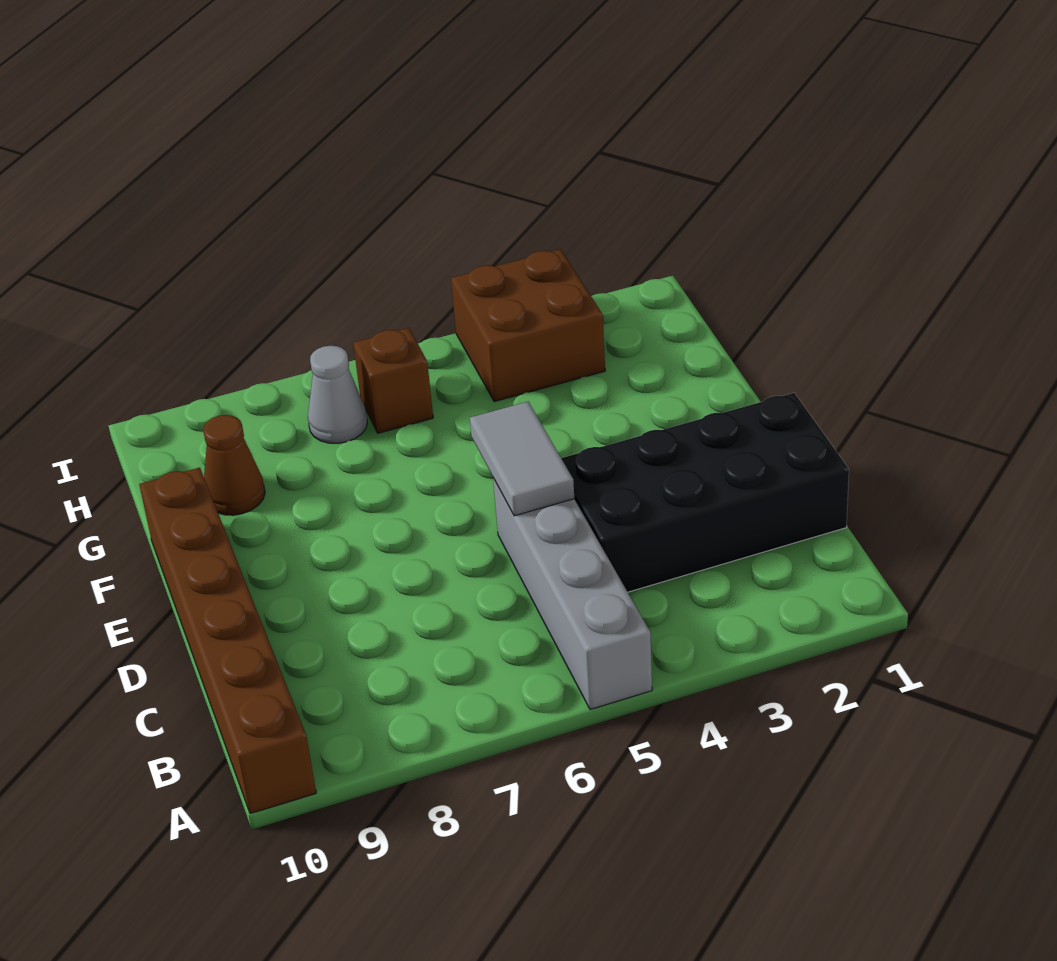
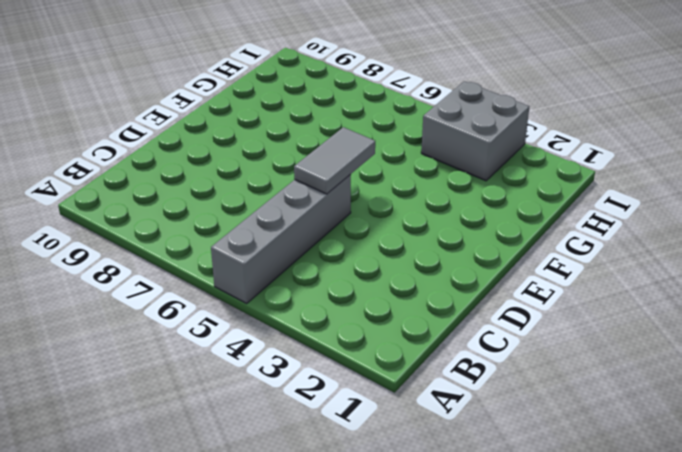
grey brick H3:I4 level 1 -> brown brick H3:I4 level 1
none -> brown brick A10:F10 level 1
none -> black brick C1:D4 level 1

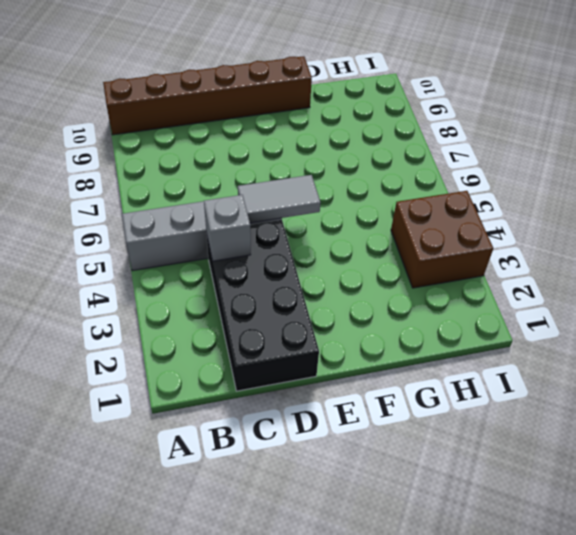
grey brick C4 level 2 -> none
none -> brown cone G9 level 1
none -> brown brick H6 level 1

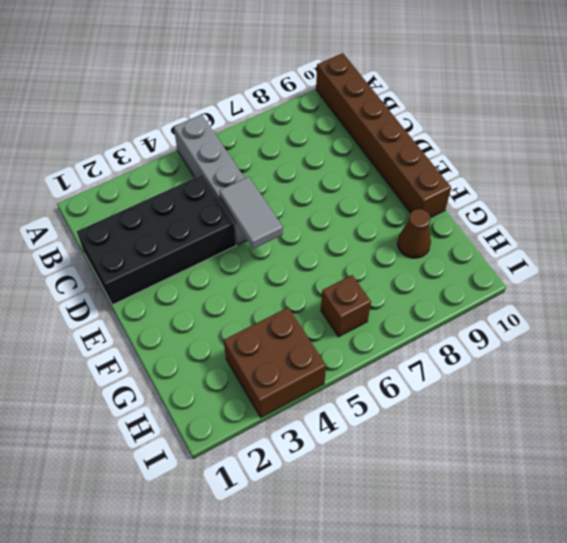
none -> grey cone H7 level 1

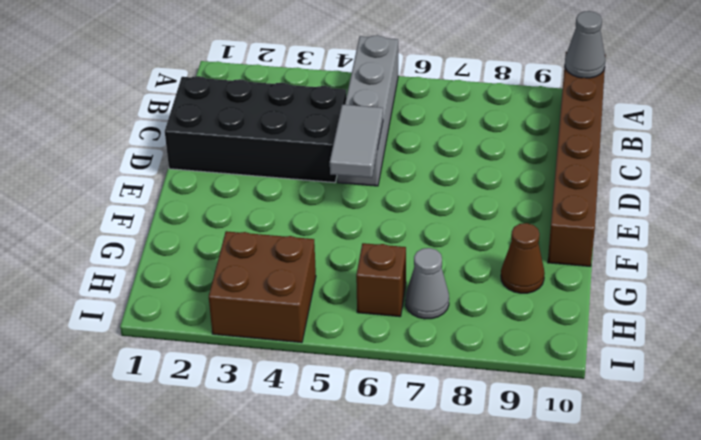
grey cone A10 level 2 -> none

